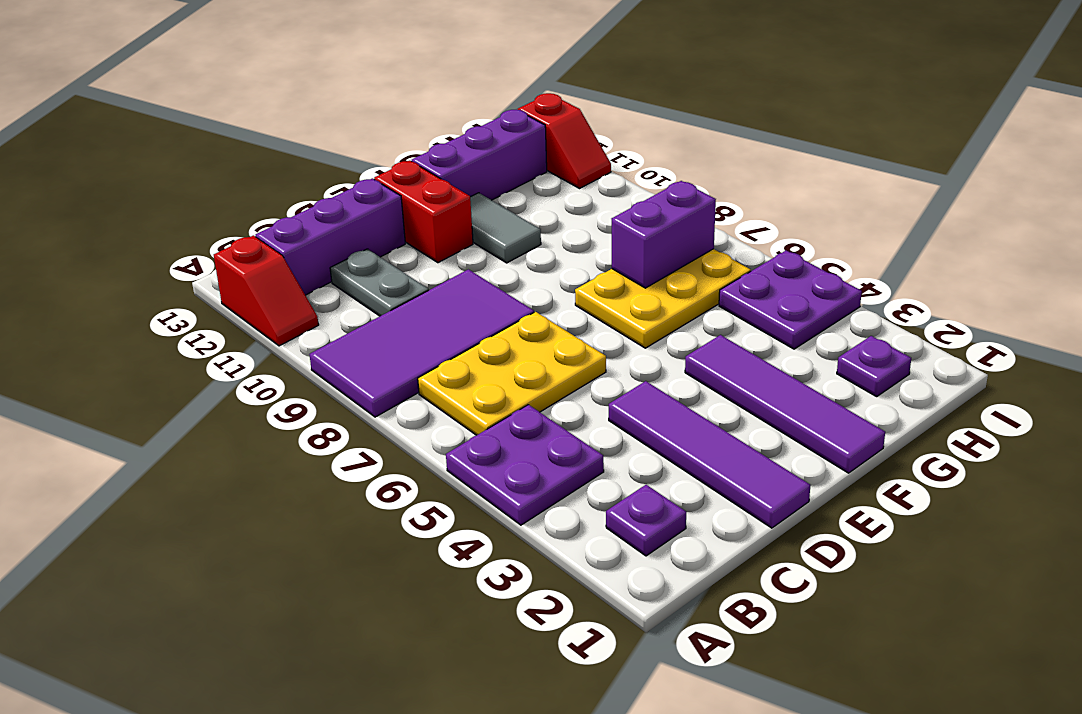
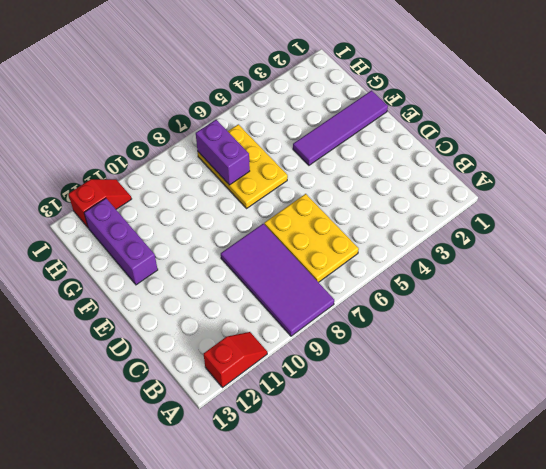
none -> purple plate A4:B5 level 1
none -> purple plate B2 level 1
none -> purple brick B12:D12 level 1

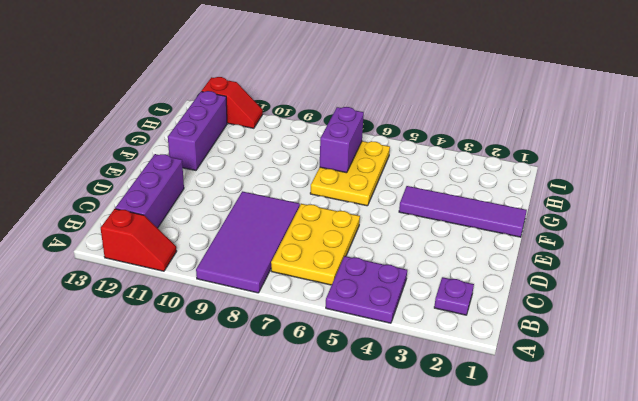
none -> grey plate C10:C11 level 1
none -> purple tile D1:D4 level 1
none -> red brick E11:E12 level 1

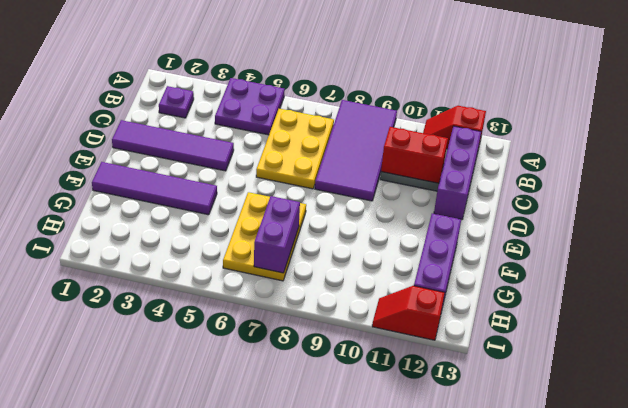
red brick C10:C11 level 2 -> red brick E11:E12 level 1
none -> grey tile F10:F11 level 1
none -> purple plate H2 level 1
none -> purple plate H4:I5 level 1

